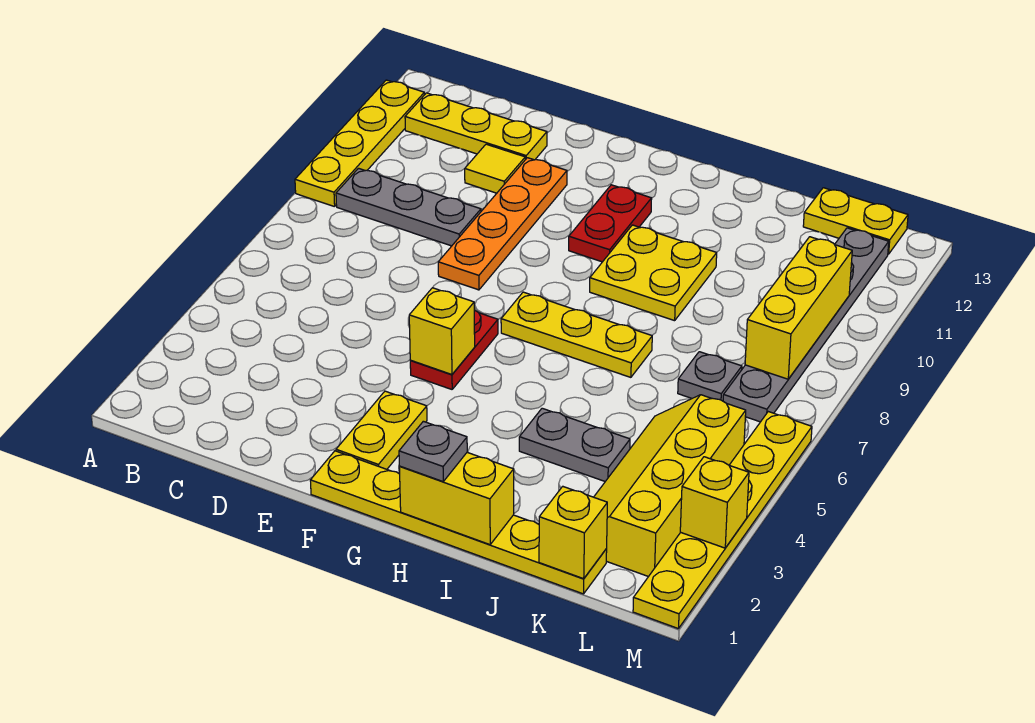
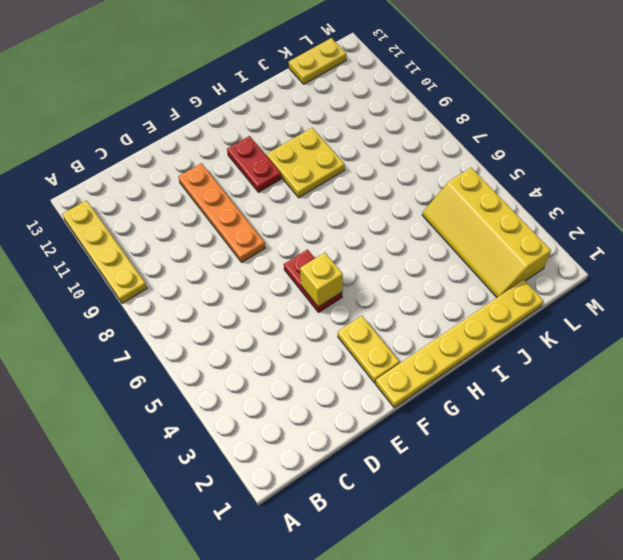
none -> grey plate B9:D9 level 1
none -> yellow plate B12:D12 level 1
none -> yellow tile D11 level 1

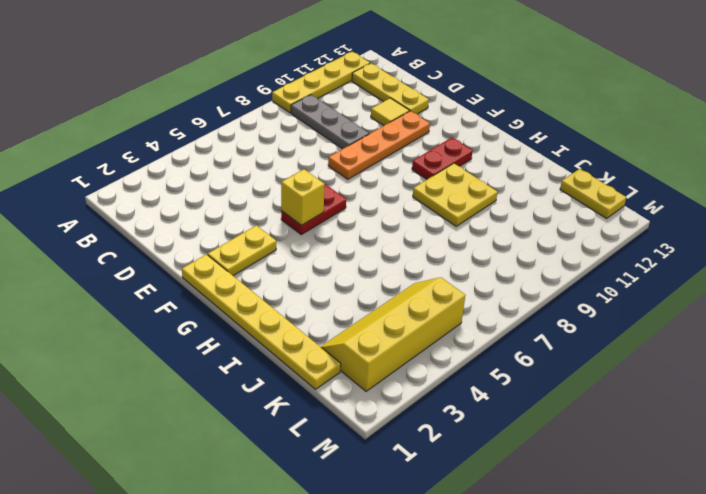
none -> yellow plate G7:I7 level 1
none -> grey plate I4:J4 level 1
none -> grey plate K7 level 1

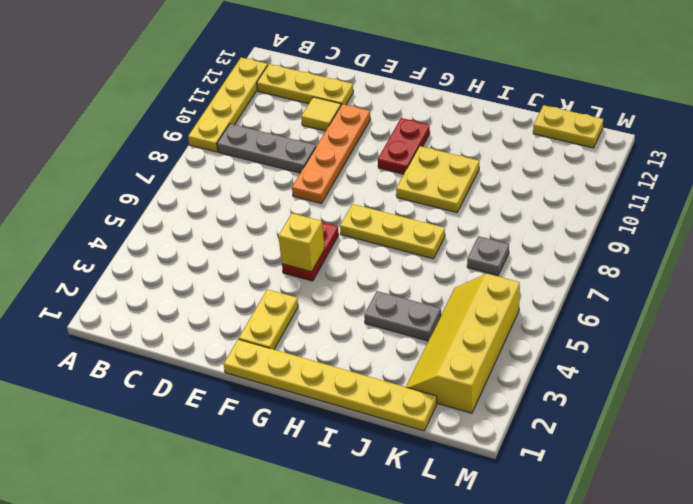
none -> grey plate L7:L12 level 1
none -> yellow plate M1:M6 level 1
none -> yellow brick H1:I1 level 2

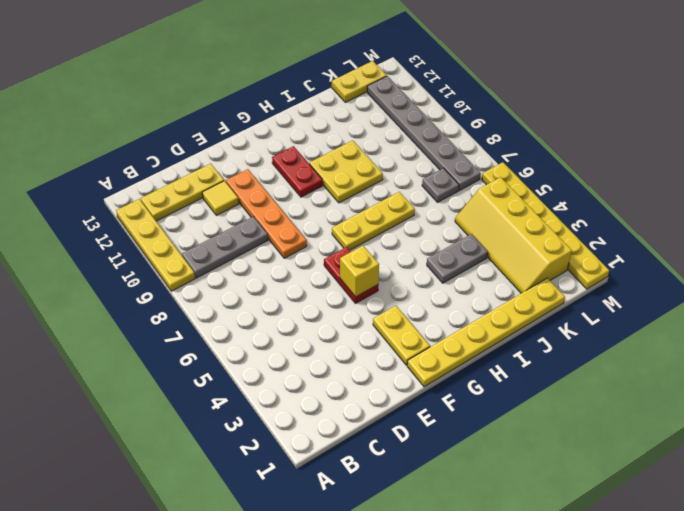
none -> yellow brick H1:I1 level 2
none -> yellow brick K1 level 2
none -> yellow brick L8:L10 level 2

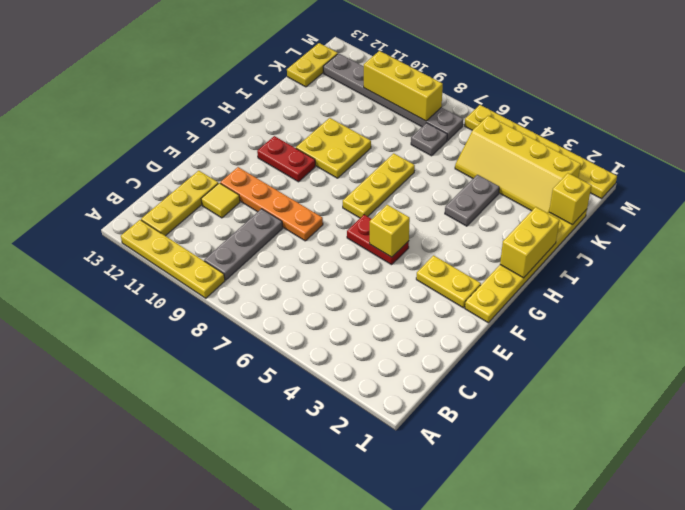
none -> yellow brick M3 level 2
none -> grey plate H1 level 3

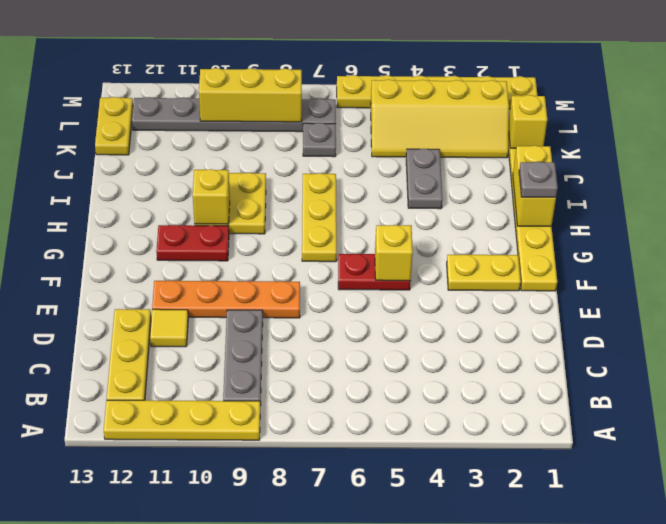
yellow brick H10 level 2 -> yellow brick M3 level 2

